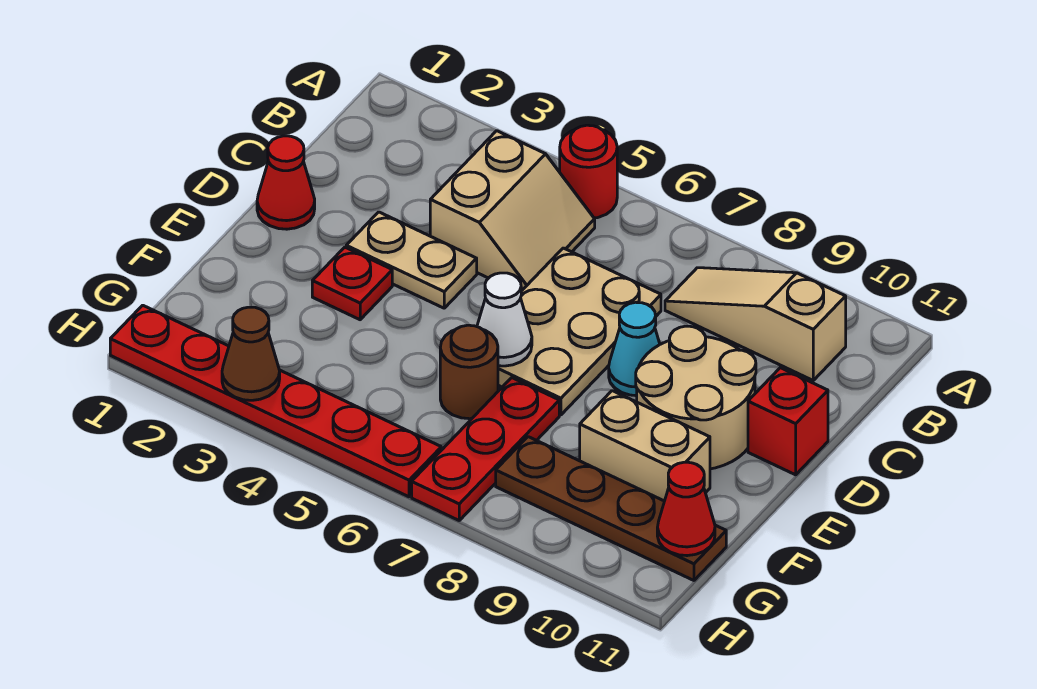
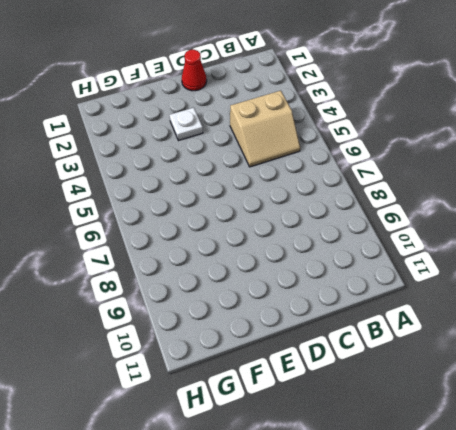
white plate E3 level 1 -> red plate E3 level 1
none -> red round brick A5 level 1
none -> tan slope B8:B10 level 1 top 10
none -> tan plate C6:E7 level 1

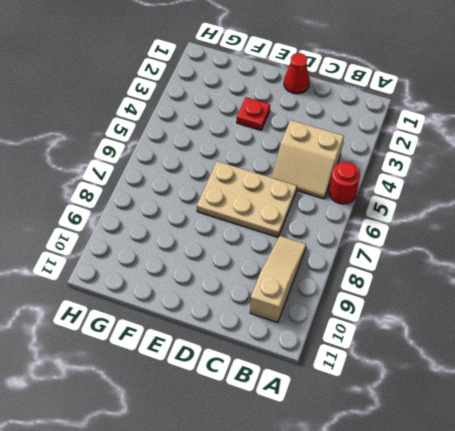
none -> tan plate D3:D4 level 1
none -> cyan cone D8 level 1
none -> tan round brick D9:E10 level 1

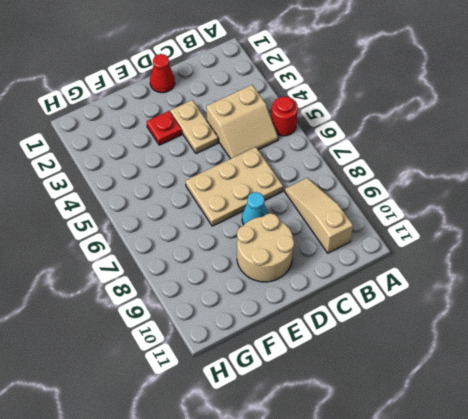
none -> red brick D11 level 1
none -> brown round brick F6 level 1
none -> red plate F7:H7 level 1

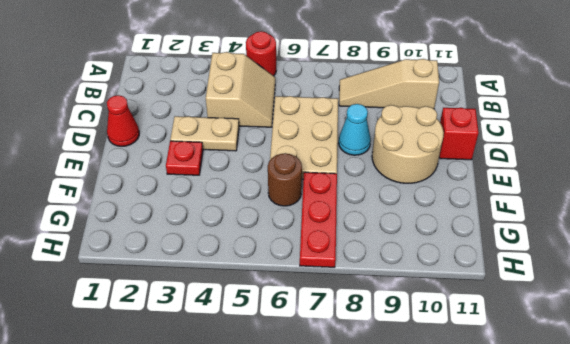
none -> tan brick F9:F10 level 1
none -> brown plate G8:G11 level 1
none -> red plate H1:H6 level 1

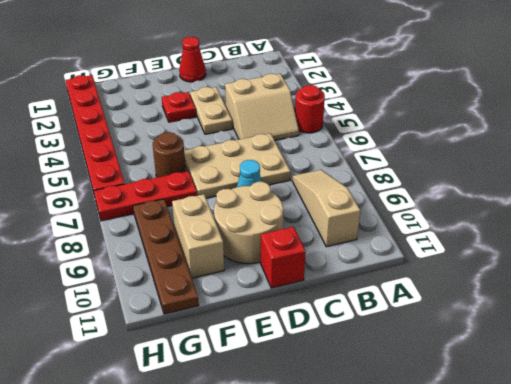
none -> white cone E6 level 2
none -> red cone G11 level 2
none -> brown cone H3 level 2

